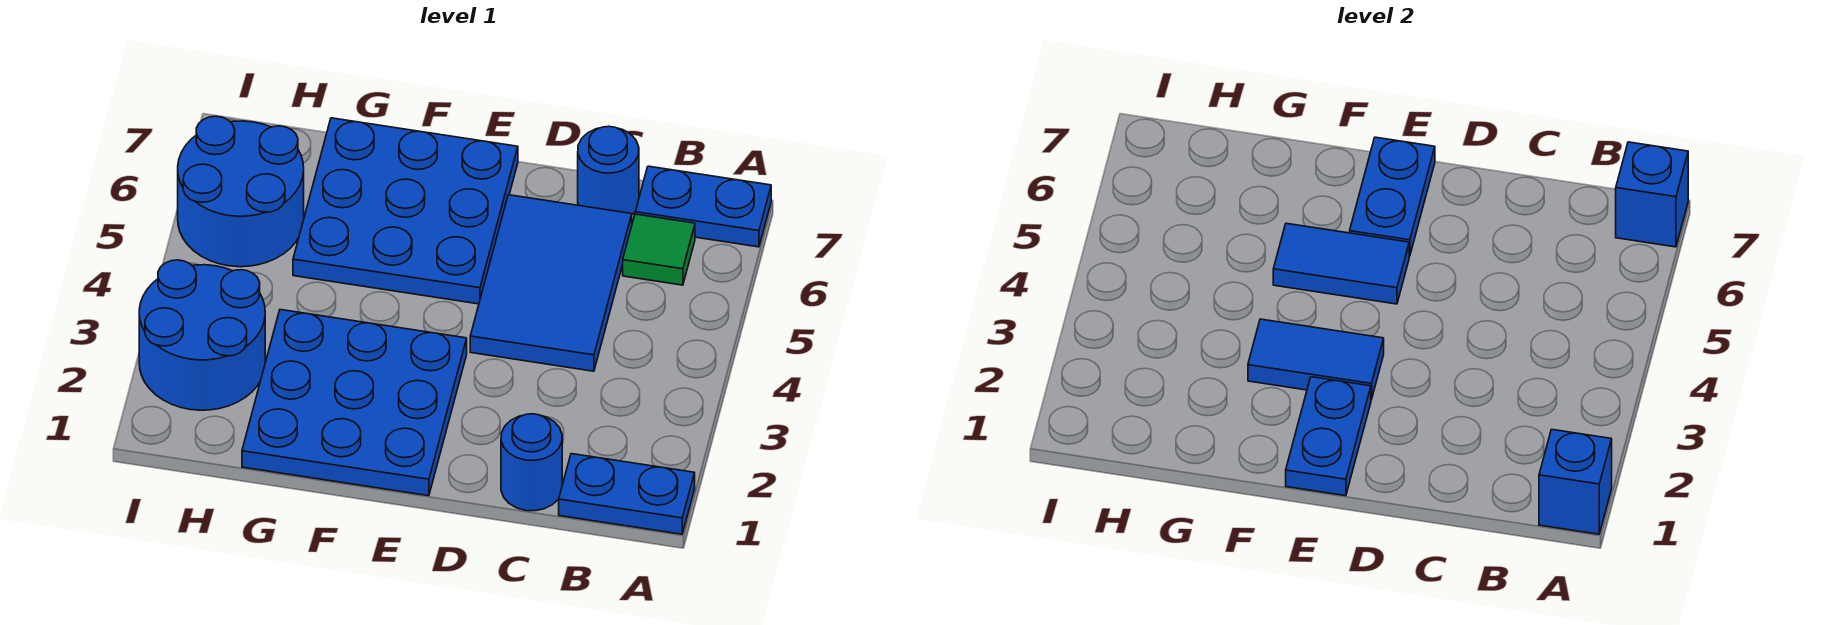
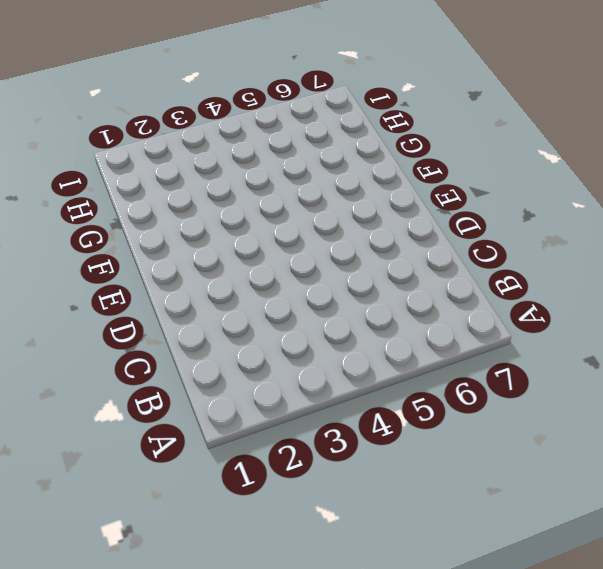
none -> blue plate A1:B1 level 1
none -> blue plate A7:B7 level 1
none -> green tile B6 level 1

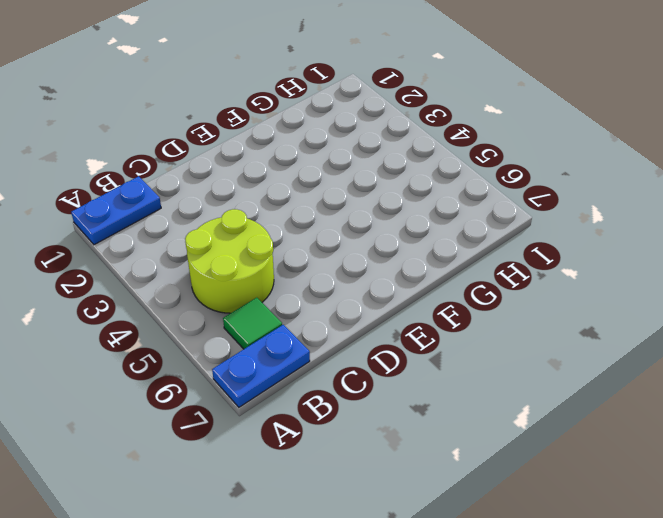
lime round brick B4:C5 level 1 -> blue tile C4:D6 level 1
none -> blue round brick C1 level 1
none -> blue round brick C7 level 1
none -> blue plate E1:G3 level 1

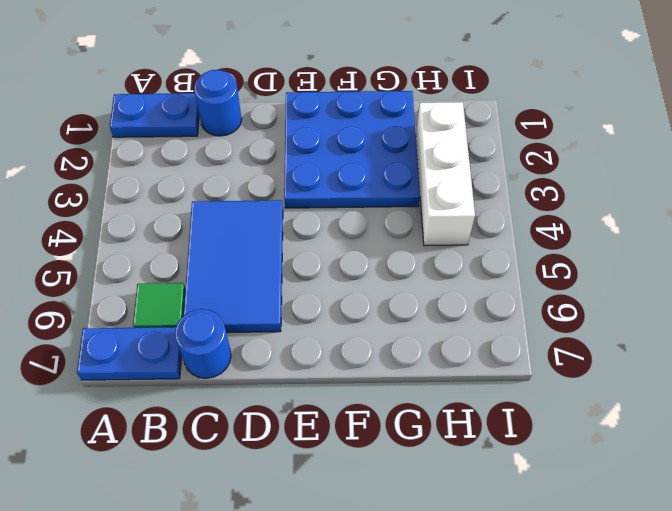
white brick H2:H4 level 1 -> blue round brick H2:I3 level 1
none -> blue plate E5:G7 level 1
none -> blue round brick H5:I6 level 1
none -> blue brick A1 level 2

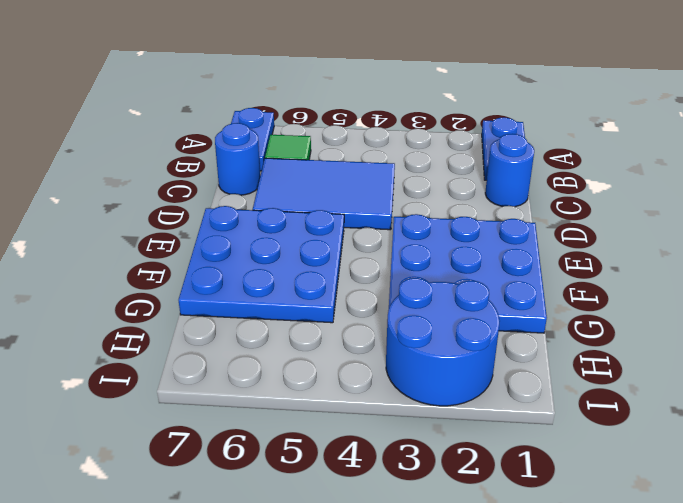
none -> blue round brick H5:I6 level 1
none -> blue brick A1 level 2
none -> blue brick A7 level 2

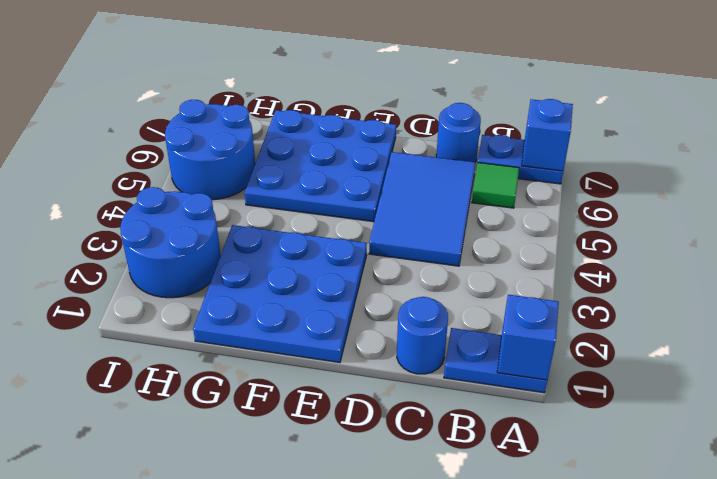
none -> blue plate E1:E2 level 2
none -> blue tile E3:F3 level 2
none -> blue tile E5:F5 level 2

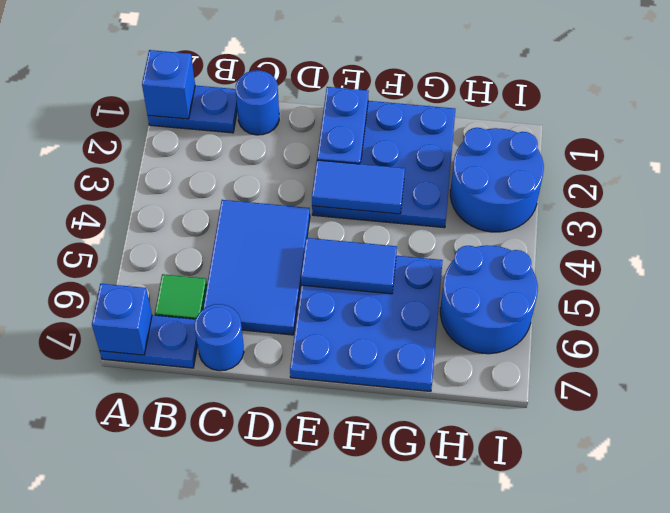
none -> blue plate E6:E7 level 2

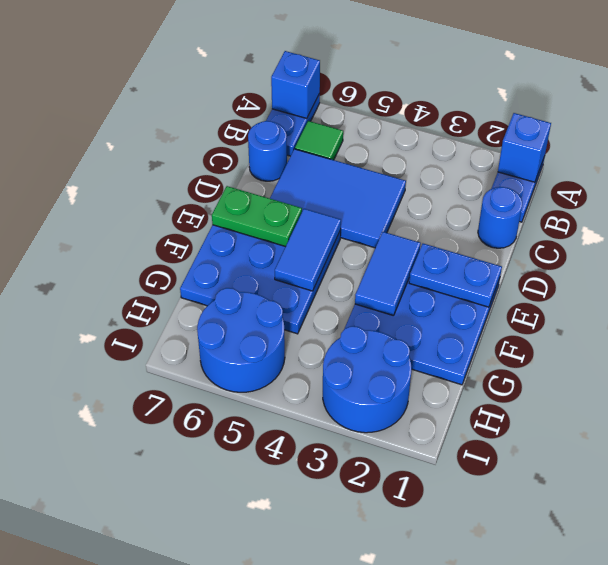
green plate E6:E7 level 2 -> blue plate E6:E7 level 2

